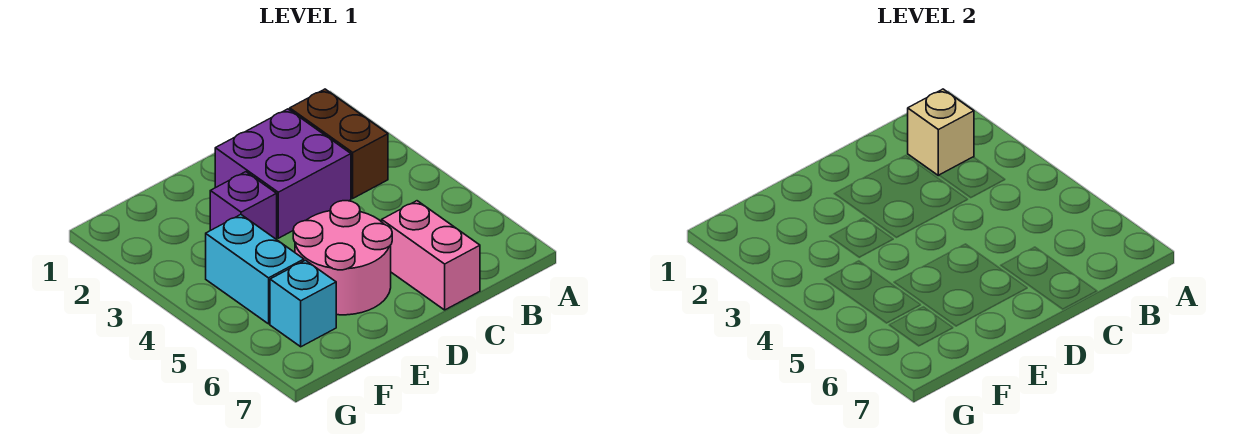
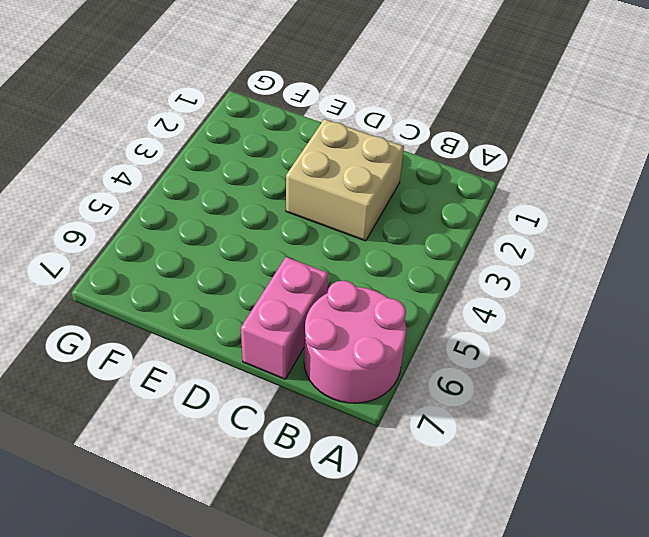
pink round brick A6:B7 level 1 -> pink round brick D5:E6 level 1
tan brick C2:D3 level 1 -> purple brick C2:D3 level 1
none -> brown brick B2:B3 level 1
none -> purple brick E3 level 1

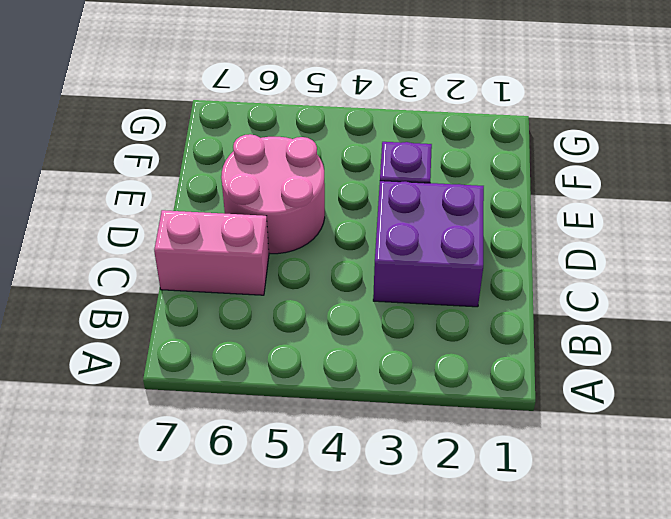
none -> brown brick B2:B3 level 1
none -> cyan brick F4:F5 level 1

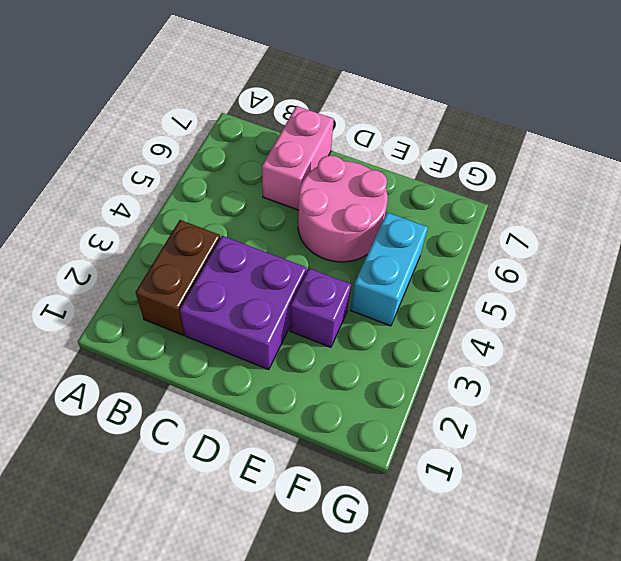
none -> cyan brick F6 level 1
none -> tan brick B2 level 2

